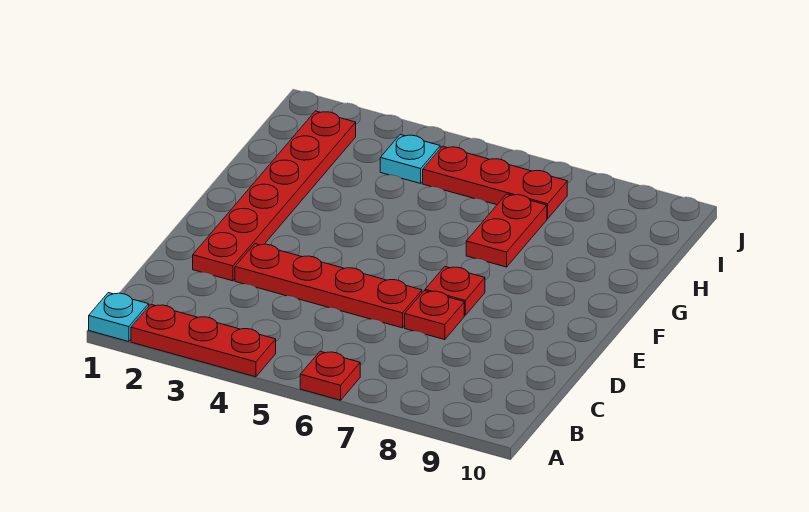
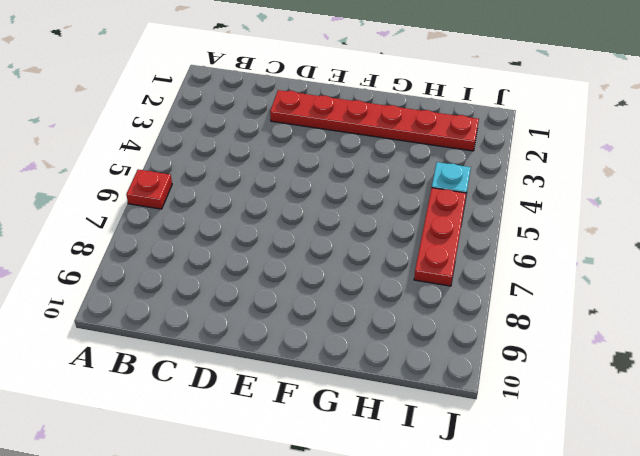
none -> cyan plate A1 level 1
none -> red plate A2:A4 level 1

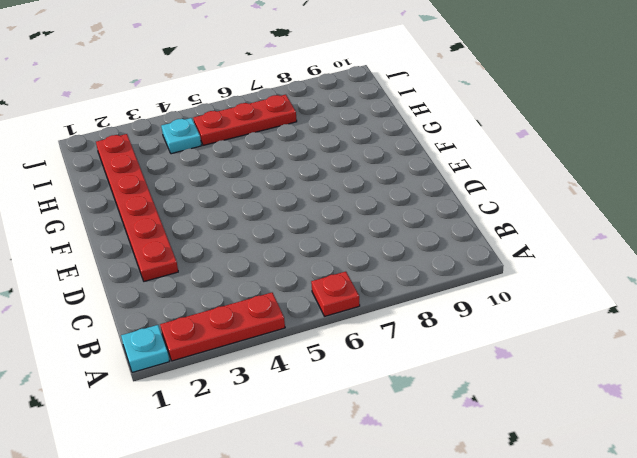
none -> red plate D3:D6 level 1
none -> red plate D7 level 1

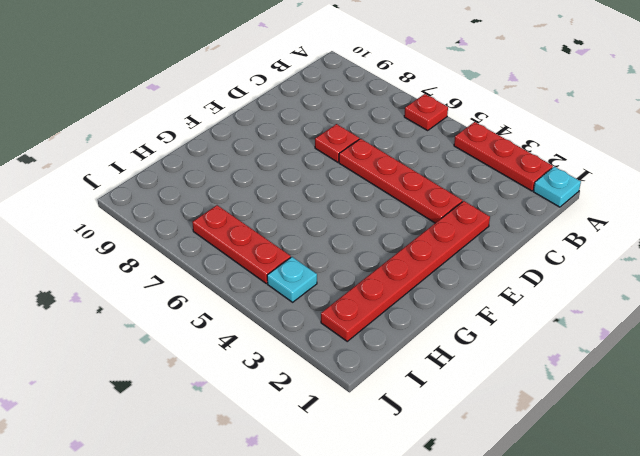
none -> red plate E7 level 1
none -> red plate G7:H7 level 1

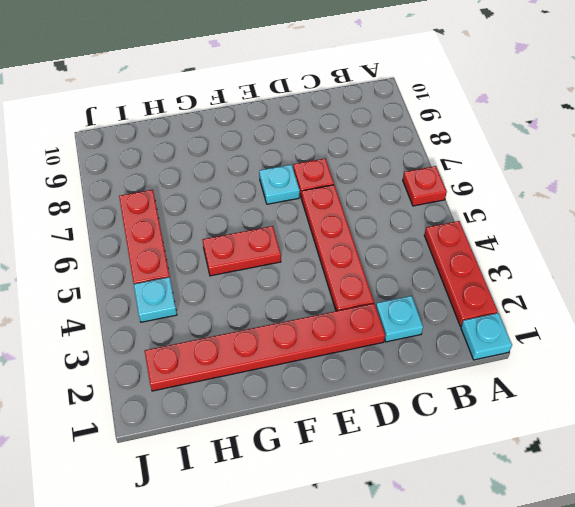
cyan plate C2 level 1 -> none
cyan plate E7 level 1 -> red plate E7 level 1
red plate F5:G5 level 1 -> red plate G7:H7 level 1

